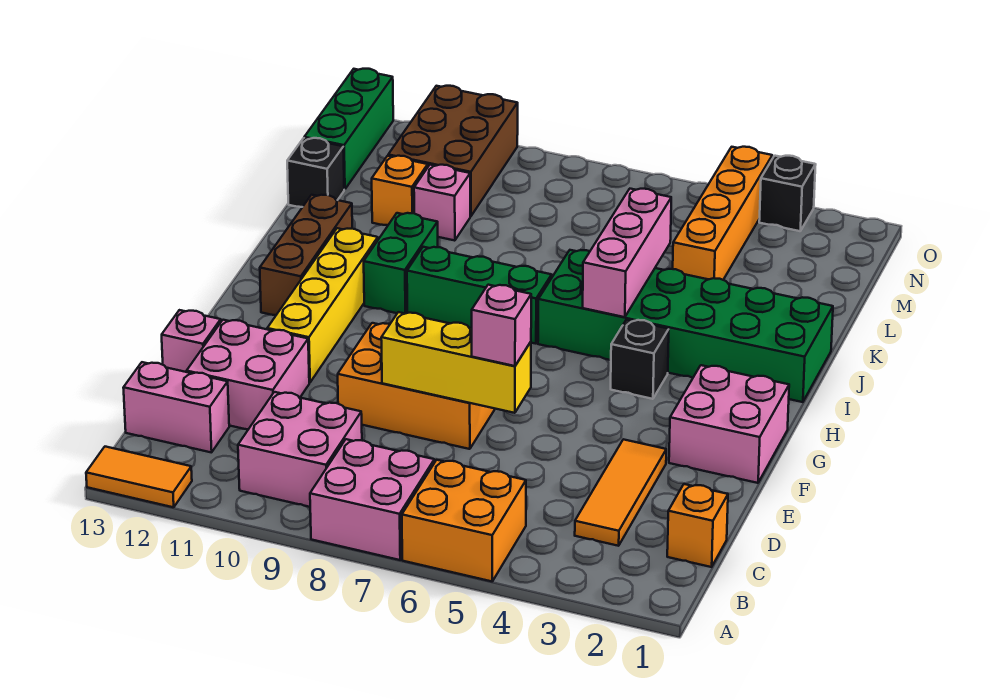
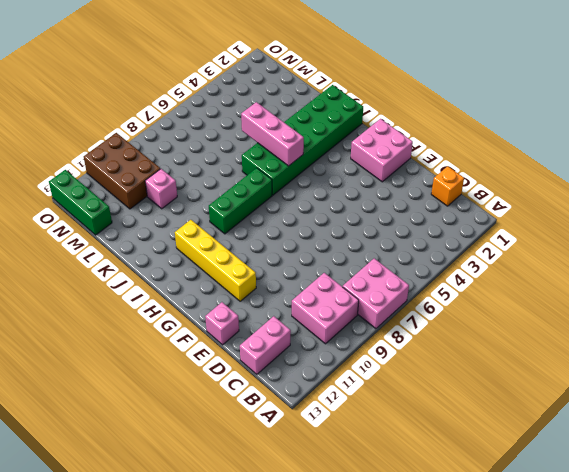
none -> orange brick A5:B6 level 1
none -> orange tile A12:A13 level 1
none -> orange tile C3:E3 level 1

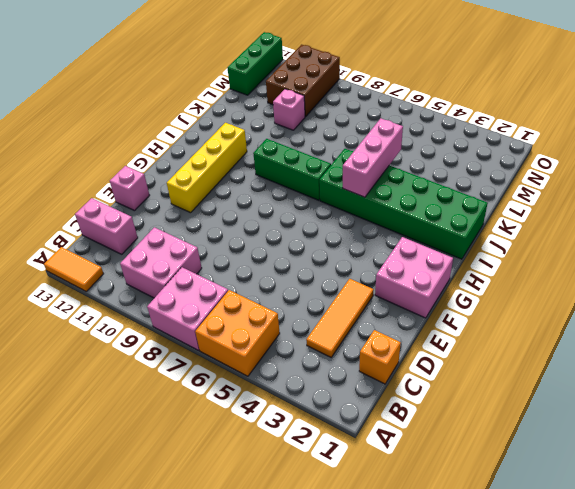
none -> pink brick D11:E12 level 1
none -> orange brick E7:F9 level 1
none -> black brick H4 level 1

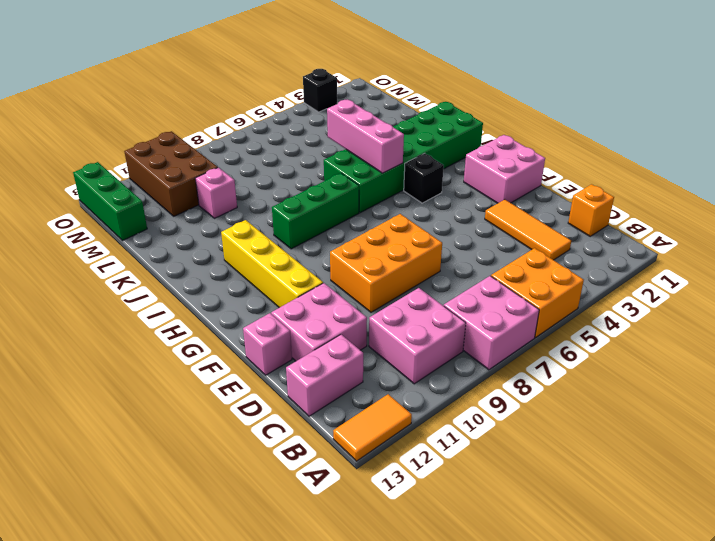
none -> brown brick H12:J12 level 1
none -> green brick I10:J10 level 1
none -> orange brick L4:O4 level 1

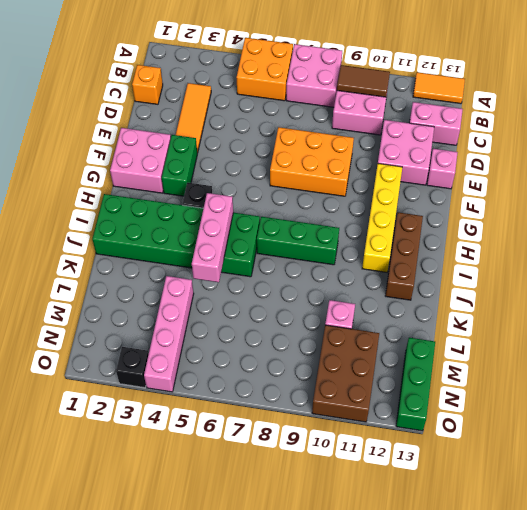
brown tile B9:B10 level 2 -> none
green brick F3:G3 level 1 -> green brick I10:J10 level 1
pink brick L4:O4 level 1 -> orange brick L4:O4 level 1
none -> orange brick L11 level 1
none -> black brick L13 level 1
none -> yellow brick E6:E8 level 2

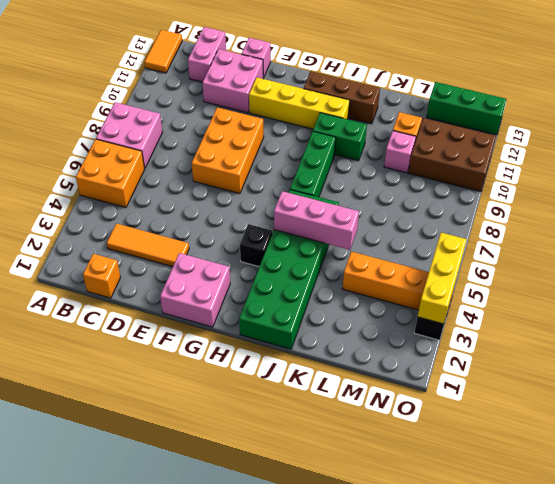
yellow brick O3:O5 level 2 -> yellow brick E6:E8 level 2
none -> pink brick B9:C10 level 1
none -> black brick L13 level 1
none -> pink brick E6 level 3

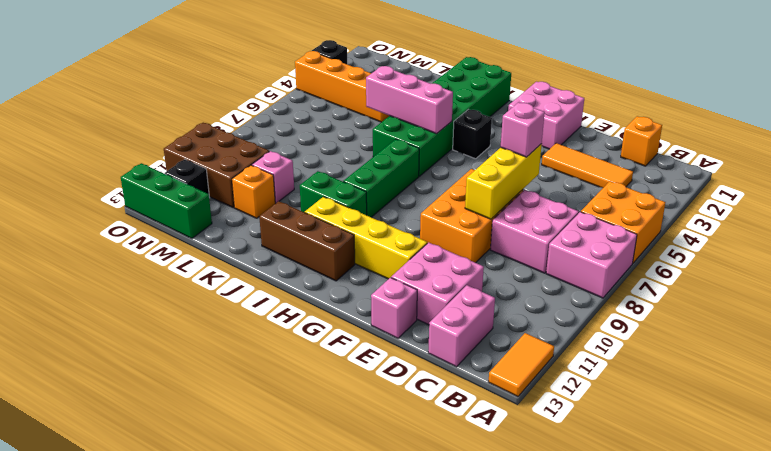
pink brick C7:D8 level 1 -> pink brick B9:C10 level 1
black brick N12 level 1 -> black brick L13 level 1

